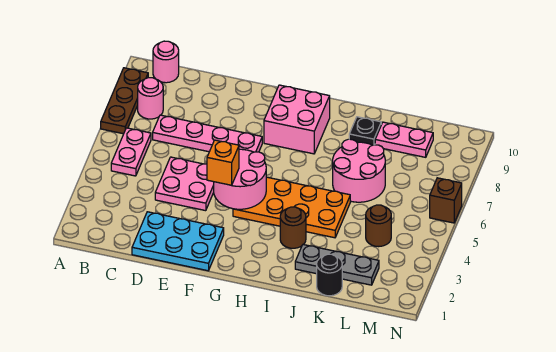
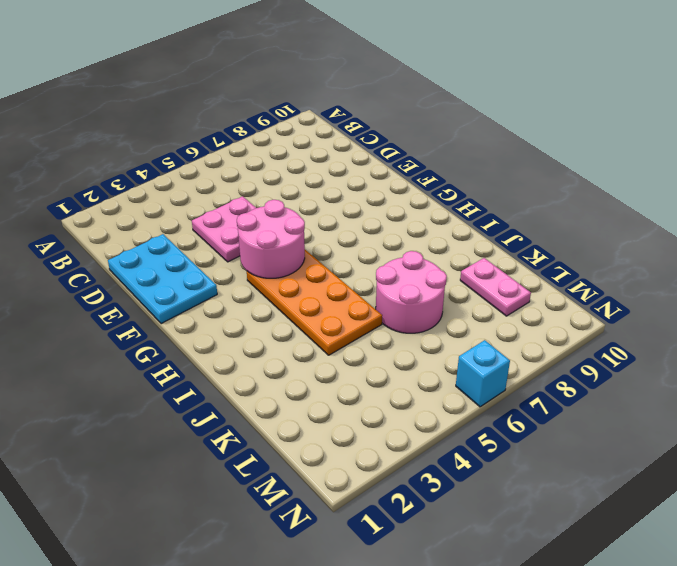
cyan brick N6 level 1 -> brown brick N6 level 1
none -> brown plate A7:A9 level 1
none -> pink plate B5:B6 level 1
none -> pink round brick B8 level 1

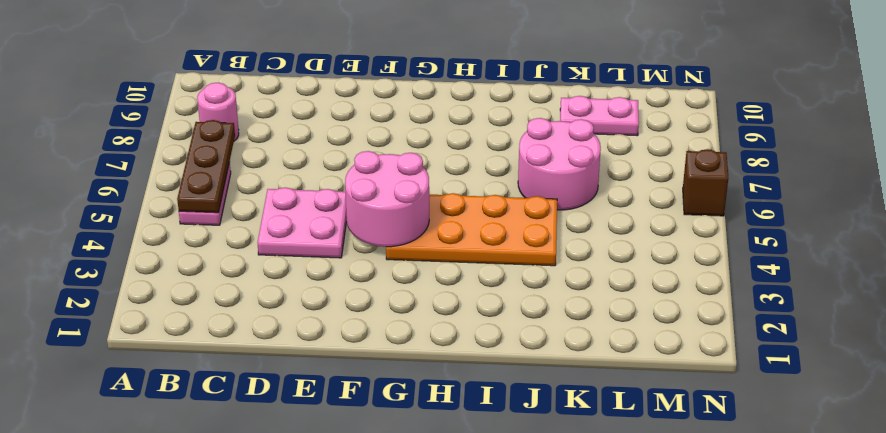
brown plate B5:B7 level 2 -> brown plate A7:A9 level 1
none -> pink round brick B10 level 1
none -> pink plate C7:F7 level 1
none -> cyan plate D1:F2 level 1

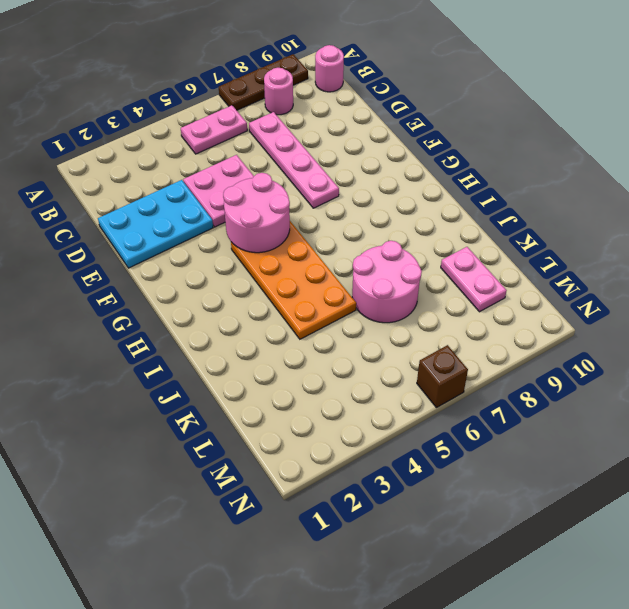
cyan plate D1:E3 level 1 -> cyan plate D1:F2 level 1
none -> pink brick G8:H9 level 1
none -> brown round brick I3 level 1
none -> grey plate J2:L2 level 1

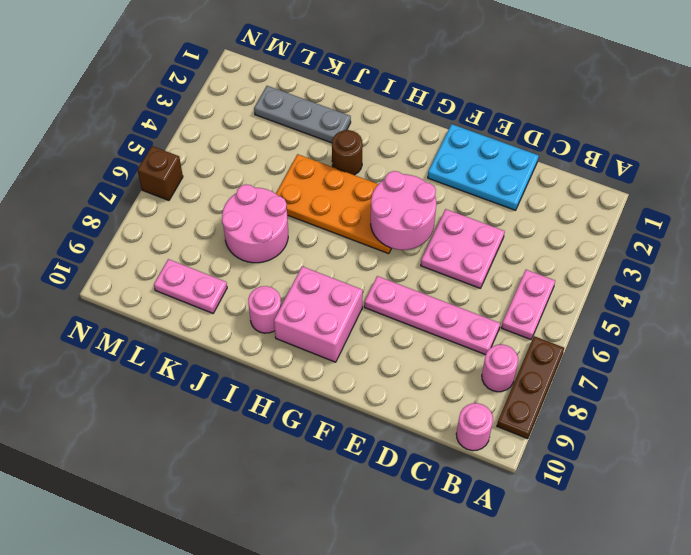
pink round brick I9 level 1 -> none
none -> black plate J9 level 1
none -> black round brick K1 level 1
none -> brown round brick L4 level 1

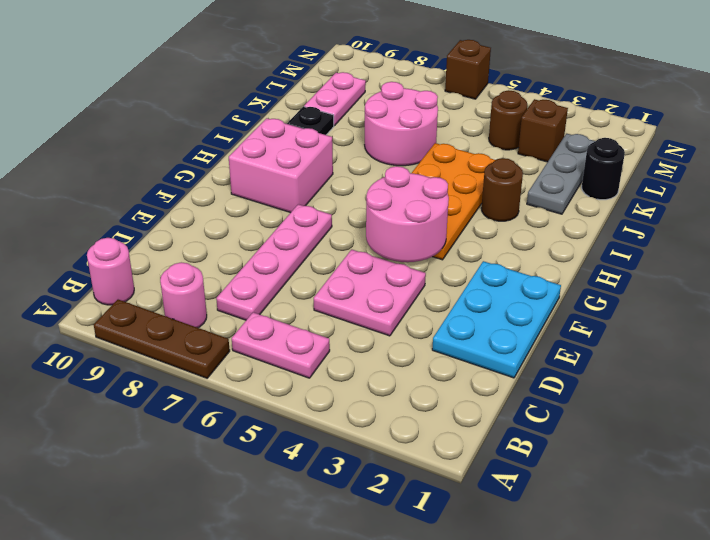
brown brick L3 level 1 -> none
none -> orange brick F4 level 3

